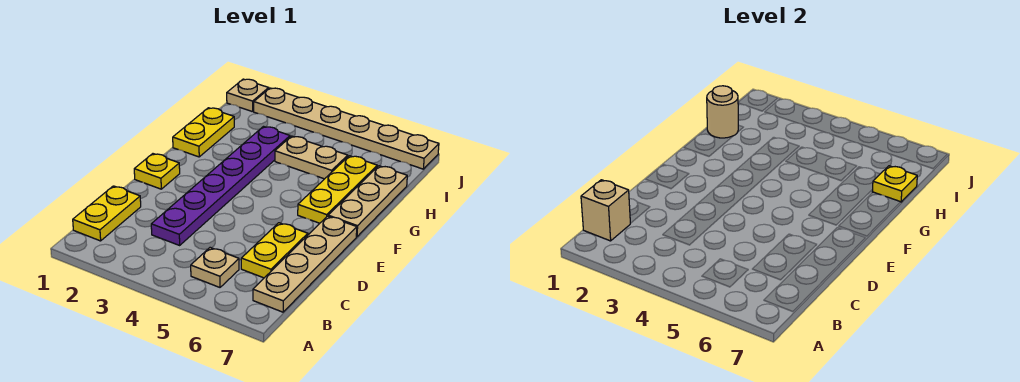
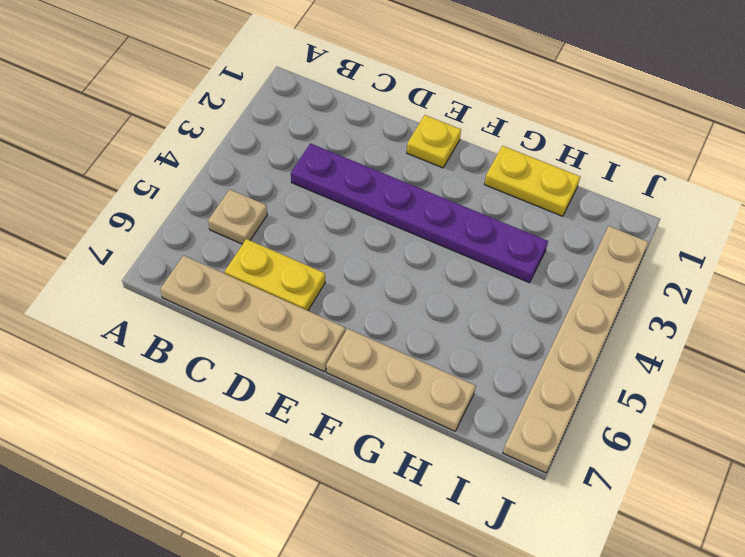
none -> yellow plate B1:C1 level 1
none -> yellow plate F6:H6 level 1
none -> tan plate H4:H5 level 1

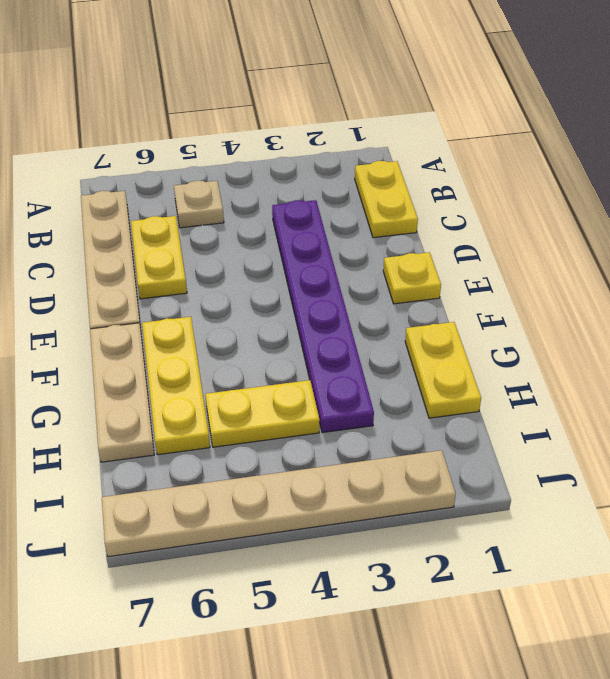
yellow plate H4:H5 level 1 -> tan plate H4:H5 level 1
none -> tan plate J1 level 1
none -> tan brick B1 level 2
none -> tan round brick H1 level 2

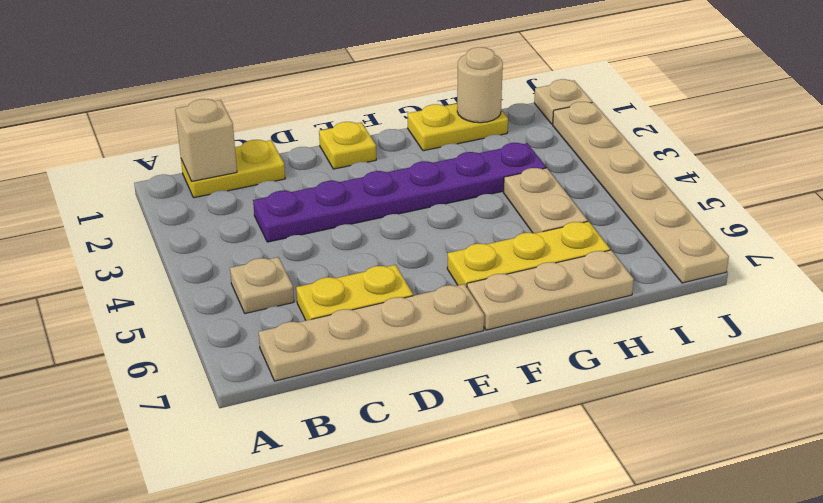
none -> yellow plate H7 level 2

